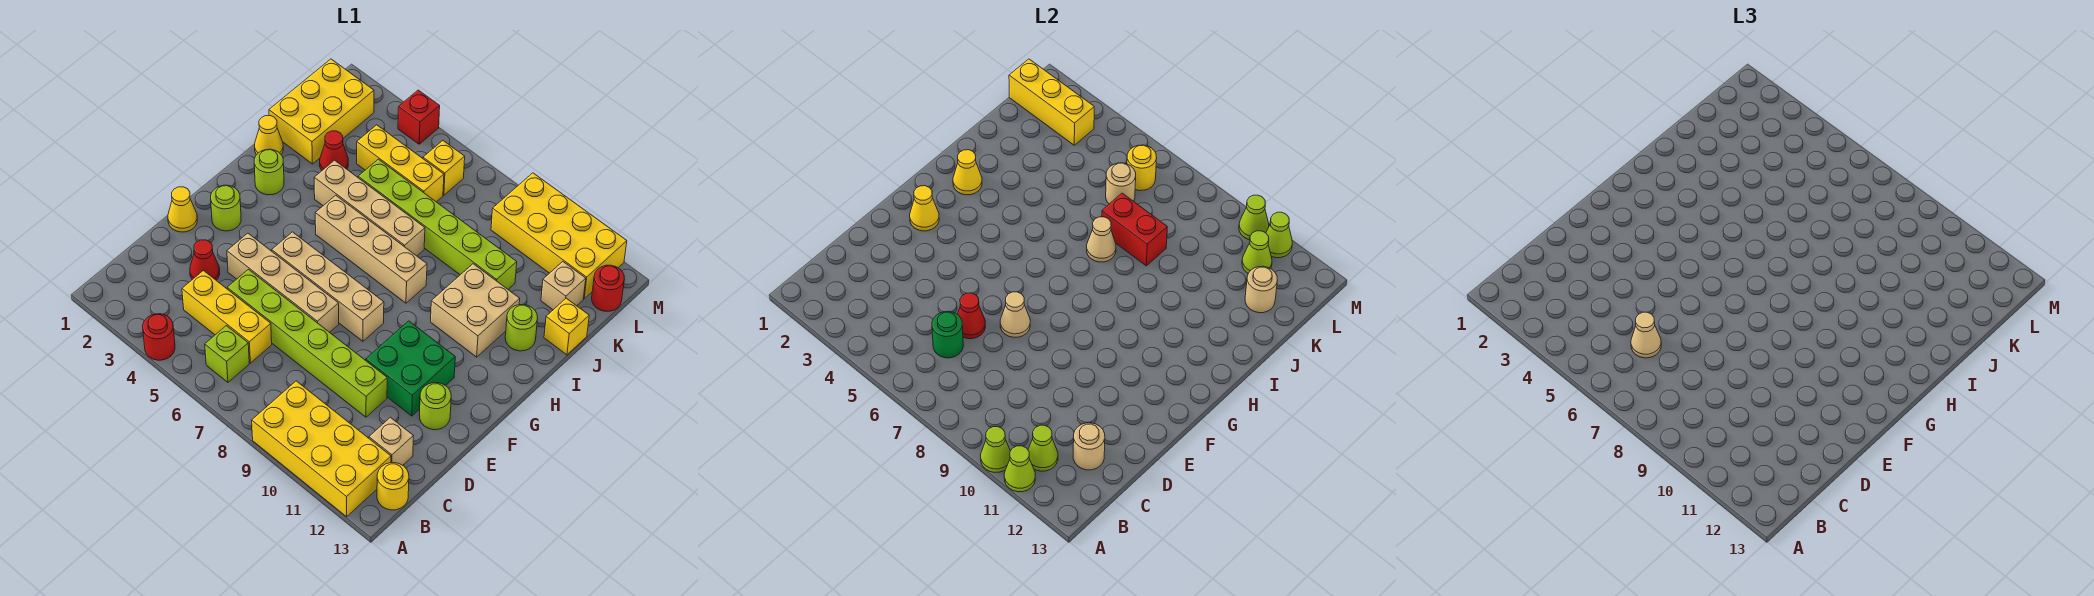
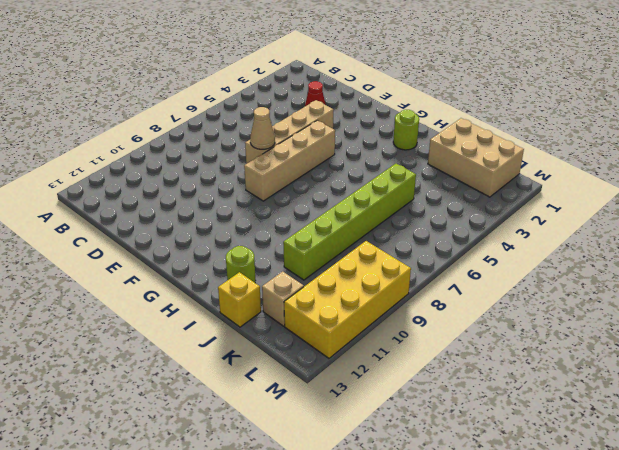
tan brick J1:L2 level 1 -> yellow brick J1:L2 level 1
none -> red round brick A4 level 1
none -> yellow brick A9:B12 level 1
none -> lime brick B6 level 1
none -> yellow round brick B13 level 1

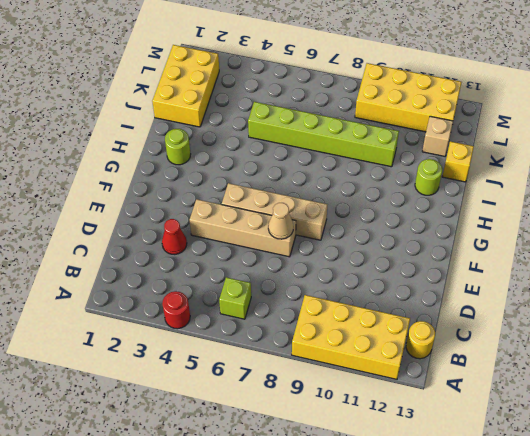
none -> yellow brick C4:C6 level 1
none -> tan brick C12 level 1
none -> lime brick D5:D10 level 1
none -> yellow cone E1 level 1

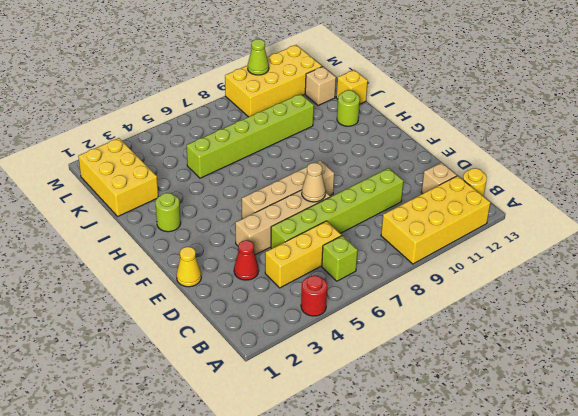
none -> green brick E10:F11 level 1
none -> lime round brick E12 level 1
none -> lime round brick F2 level 1
none -> tan brick H5:H8 level 1

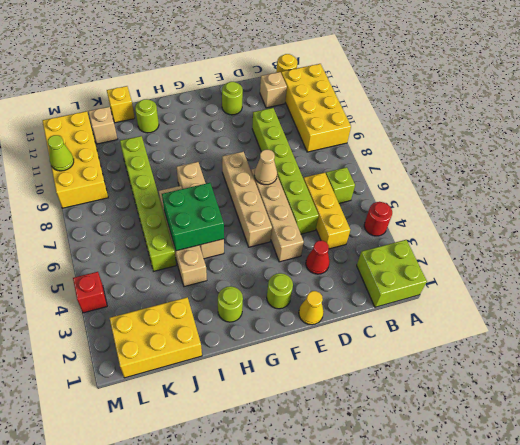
lime brick A1:B2 level 1 -> none
green brick H5:I6 level 2 -> green brick E10:F11 level 1
none -> tan brick H10:I11 level 1
none -> yellow cone I1 level 1
none -> red cone J3 level 1
none -> yellow brick K4:K6 level 1

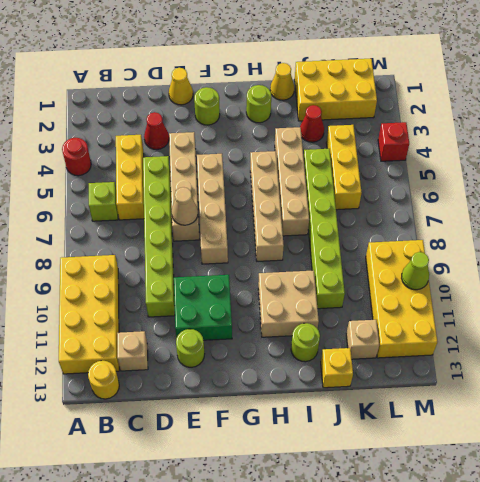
none -> yellow brick L6 level 1
none -> red round brick L13 level 1
none -> lime cone A10 level 2
none -> lime cone A11 level 2

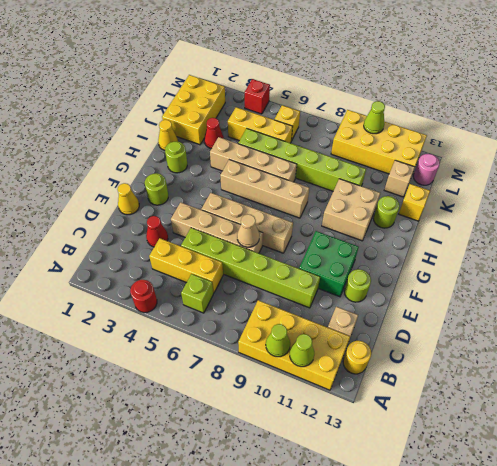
pink round brick L13 level 1 -> red round brick L13 level 1
none -> lime cone B11 level 2
none -> green round brick C6 level 2
none -> tan round brick C12 level 2
none -> red cone D6 level 2

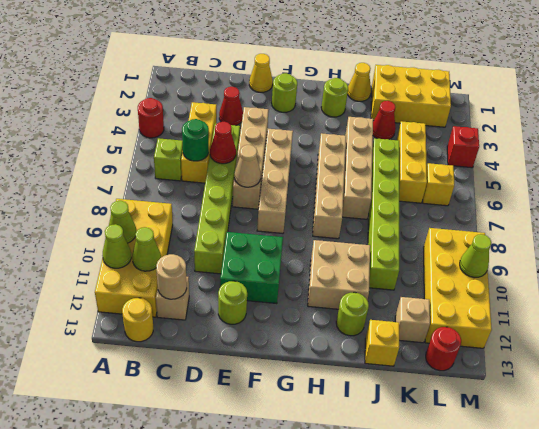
none -> yellow cone F2 level 2
none -> yellow cone H2 level 2
none -> tan cone I7 level 2
none -> red brick J7:J8 level 2

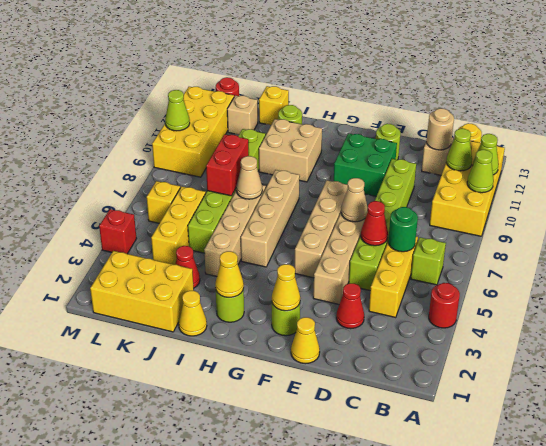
none -> tan round brick K6 level 2
none -> tan round brick K12 level 2
none -> yellow brick L1:L3 level 2
none -> yellow round brick L6 level 2

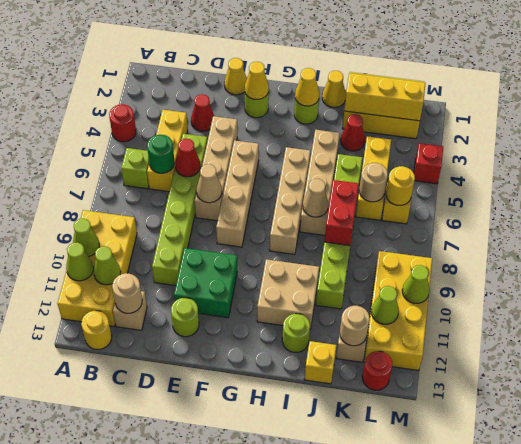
yellow brick J2:L2 level 2 -> yellow brick L1:L3 level 2
none -> lime cone M11 level 2
none -> tan cone C6 level 3

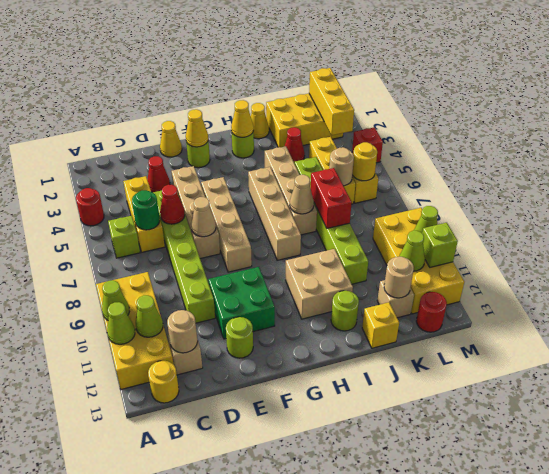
lime brick M11 level 2 -> lime cone M11 level 2
none -> tan cone C6 level 3

